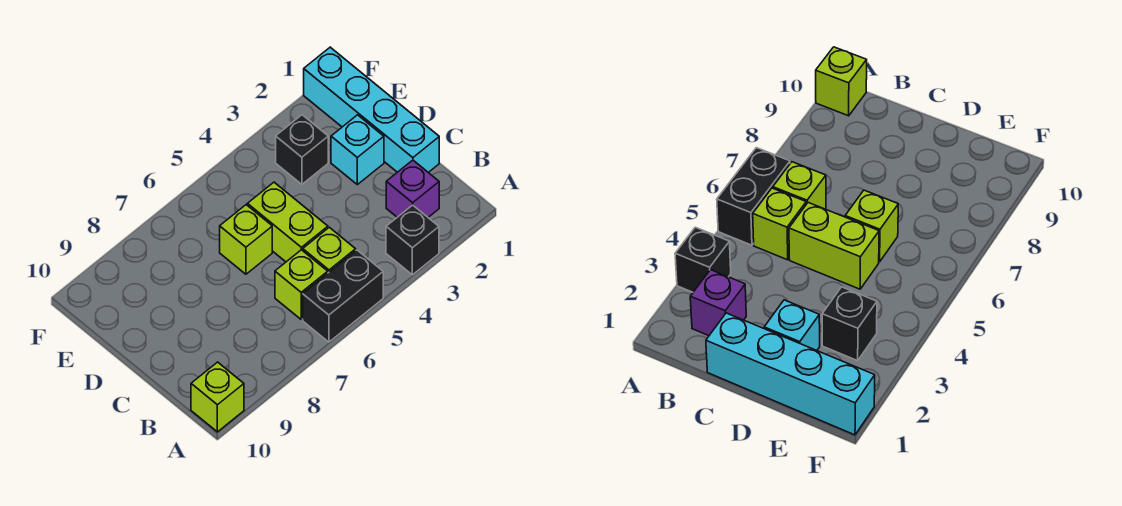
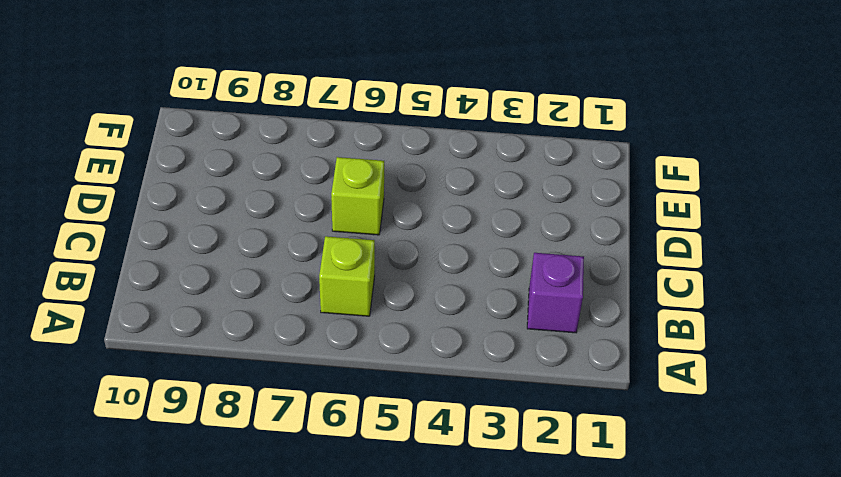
none -> black brick A3 level 1
none -> black brick A5:A6 level 1

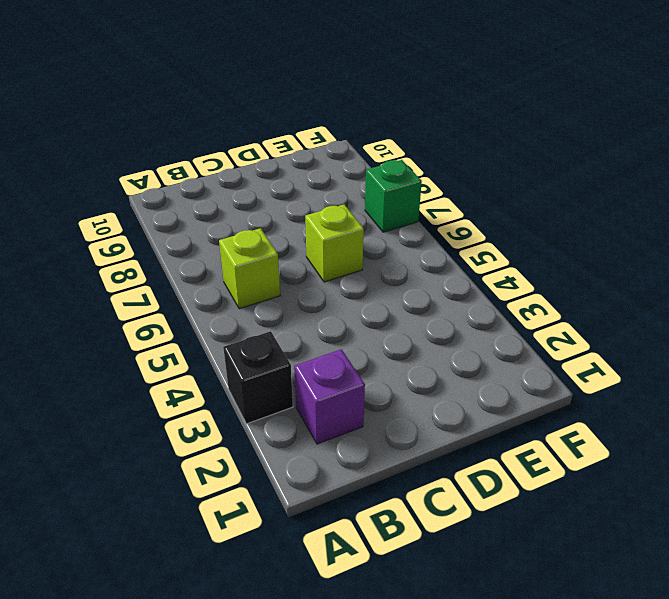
green brick F7 level 1 -> none
none -> black brick A5:A6 level 1
none -> lime brick A10 level 1

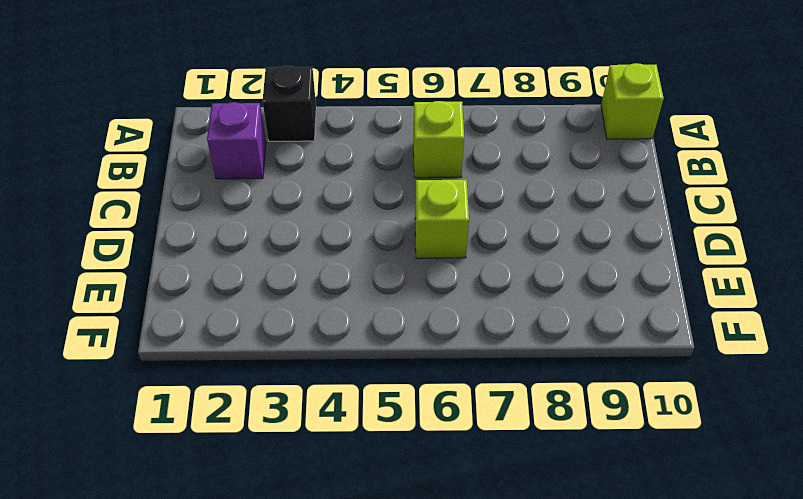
none -> black brick A5:A6 level 1
none -> lime brick B5 level 1

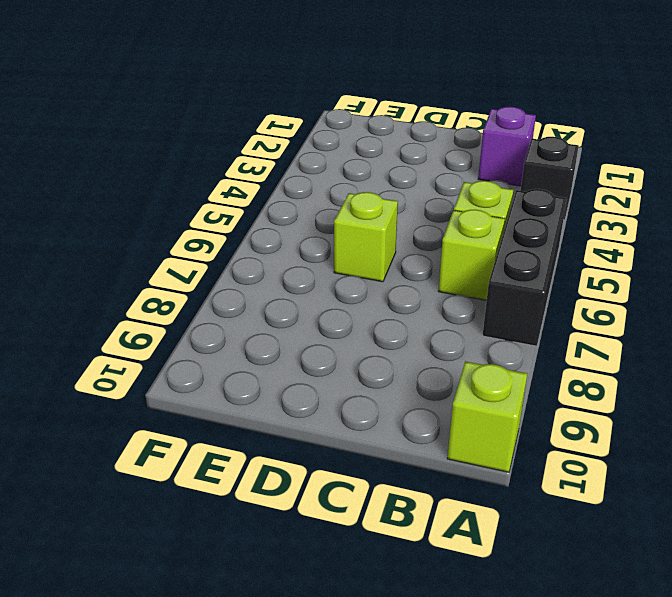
black brick A5:A7 level 1 -> black brick A5:A6 level 1
none -> cyan brick C1:F1 level 1
none -> lime brick C5:D5 level 1

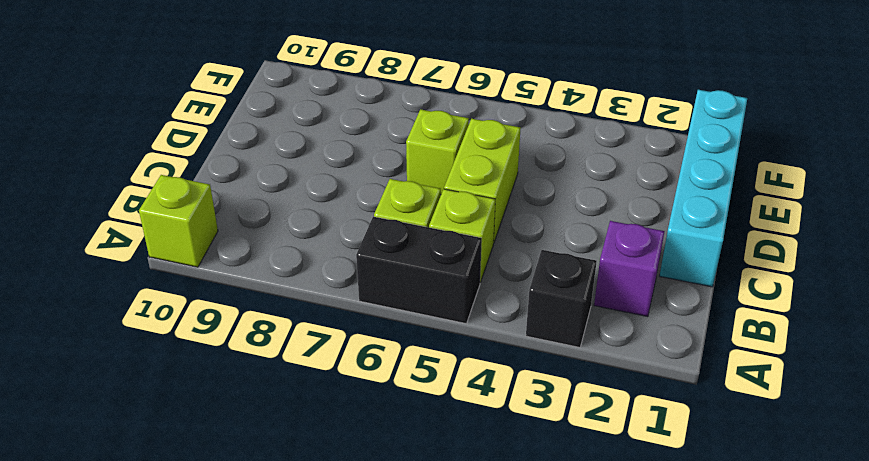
none -> cyan brick D2 level 1
none -> black brick E3 level 1

